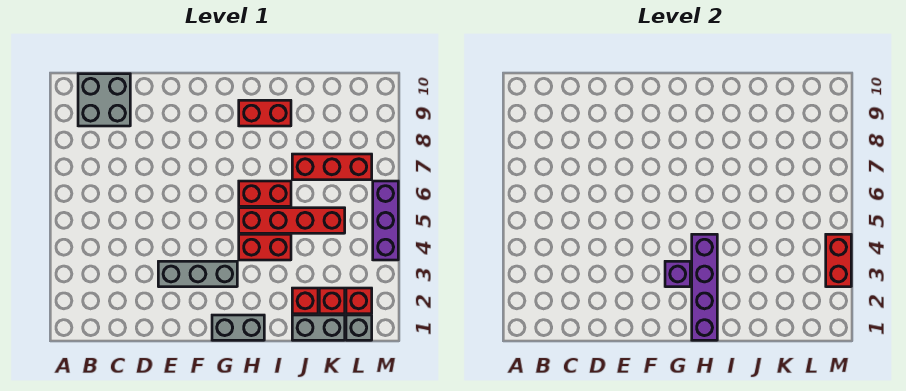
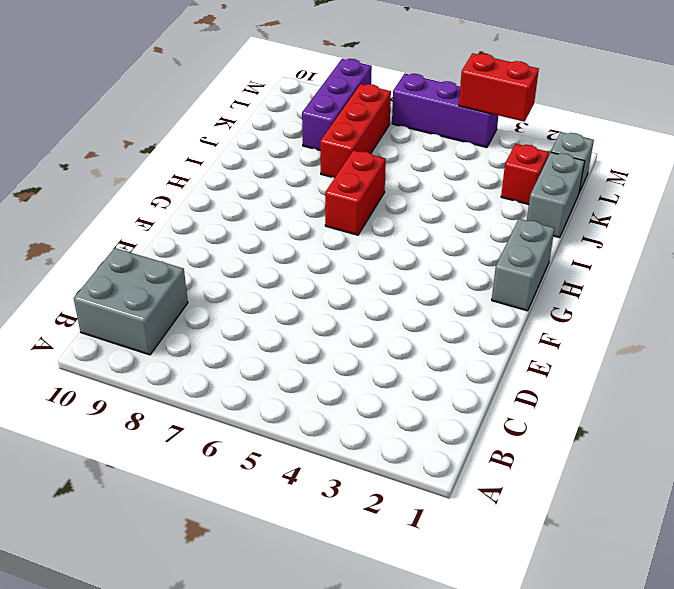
purple brick K8:M8 level 1 -> none
none -> grey brick E3:G3 level 1
none -> red brick H4:I4 level 1
none -> red brick H5:K5 level 1

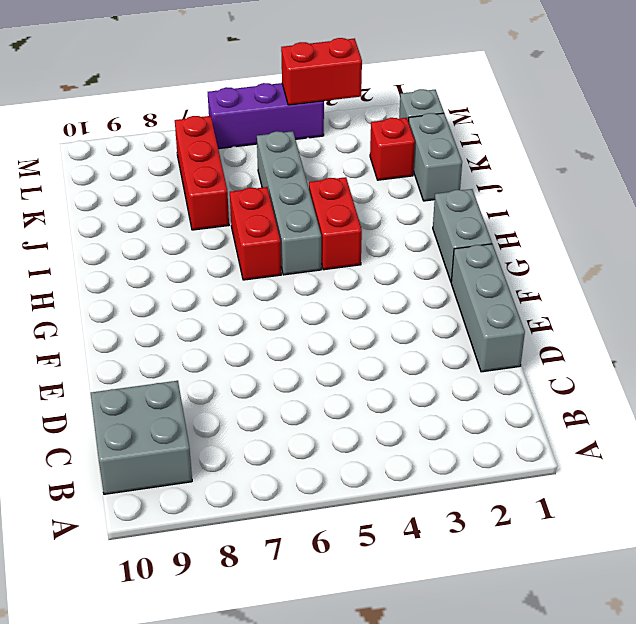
grey brick D1:F1 level 1 -> grey brick E3:G3 level 1
grey brick H5:K5 level 1 -> red brick H5:K5 level 1
none -> red brick H9:I9 level 1
none -> red brick J2 level 1
none -> red brick L2 level 1

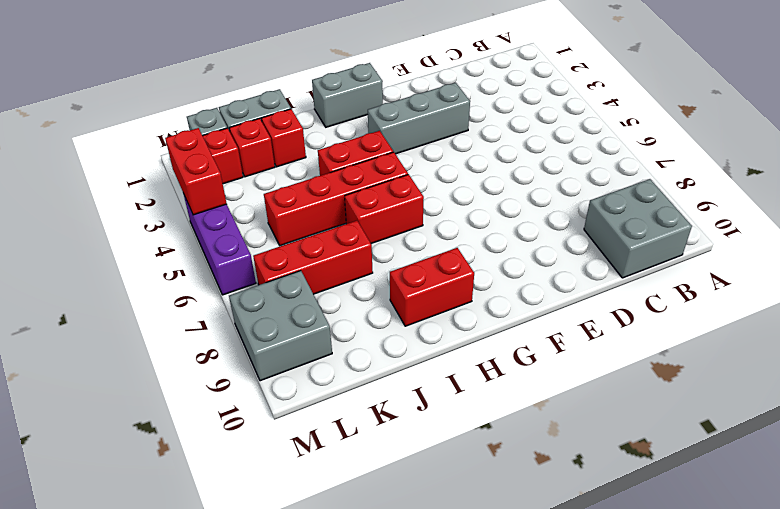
grey brick L8:M9 level 1 -> none
none -> purple brick G3 level 2
none -> purple brick H1:H4 level 2

